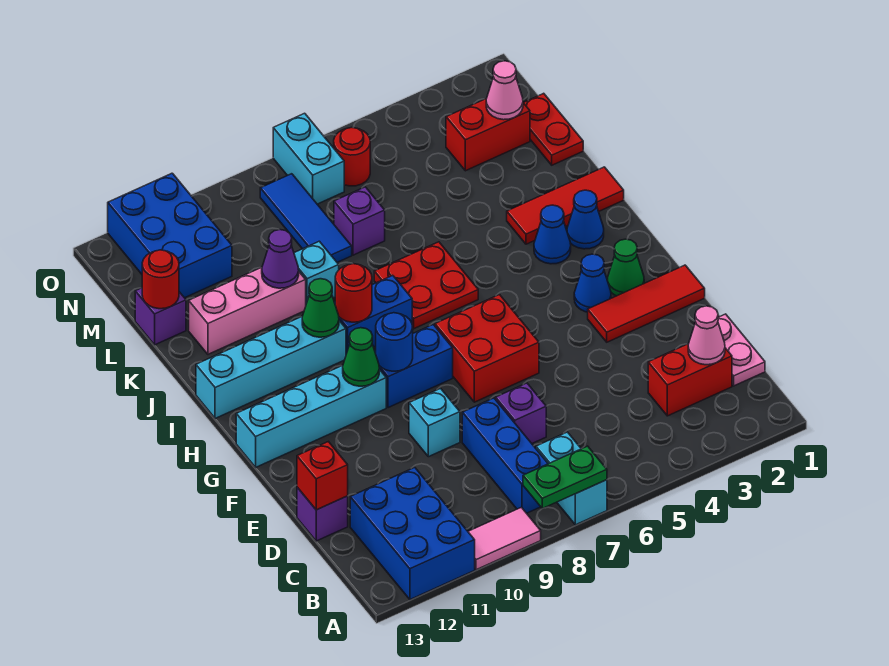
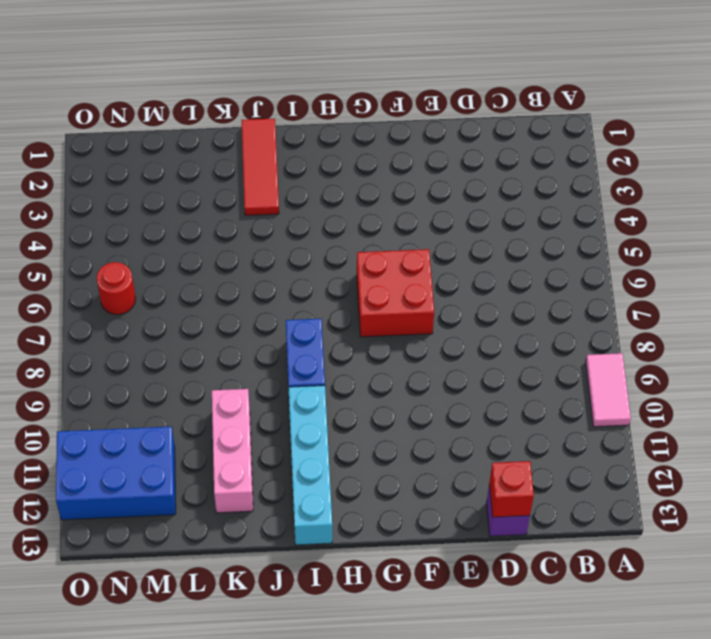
none -> cyan brick A7:B7 level 1
none -> blue brick A11:C12 level 1
none -> blue brick B8:D8 level 1
none -> pink plate C1:D1 level 1

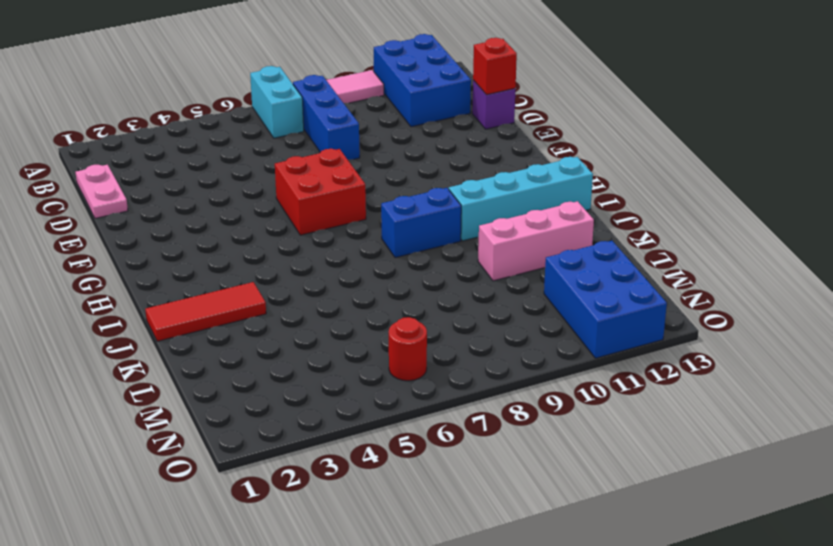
none -> red brick C2:C3 level 1
none -> purple brick D7 level 1
none -> cyan brick E9 level 1
none -> red tile F1:F3 level 1

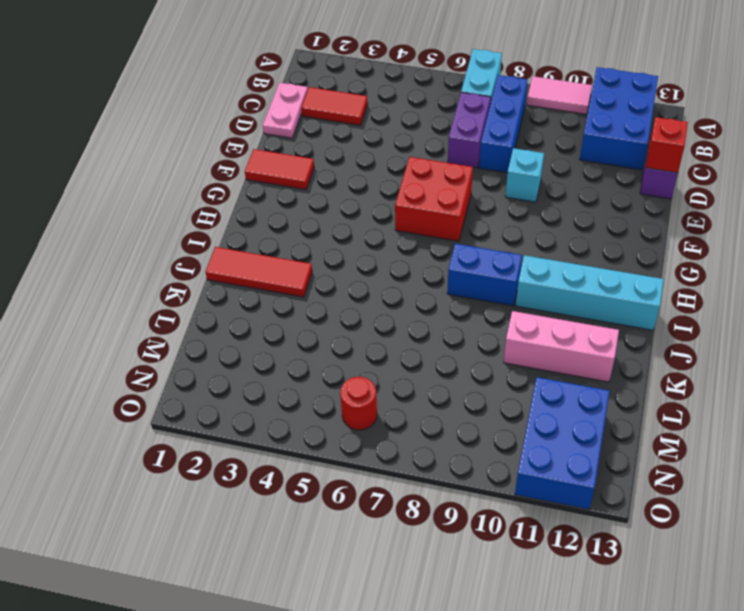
red tile C2:C3 level 1 -> red brick C2:C3 level 1
purple brick C7:D7 level 1 -> purple brick D7 level 1
red tile F1:F2 level 1 -> red tile F1:F3 level 1
none -> green cone G2 level 1
none -> blue cone G3 level 1
none -> blue brick G8:G9 level 1
none -> cyan brick G10:G13 level 1

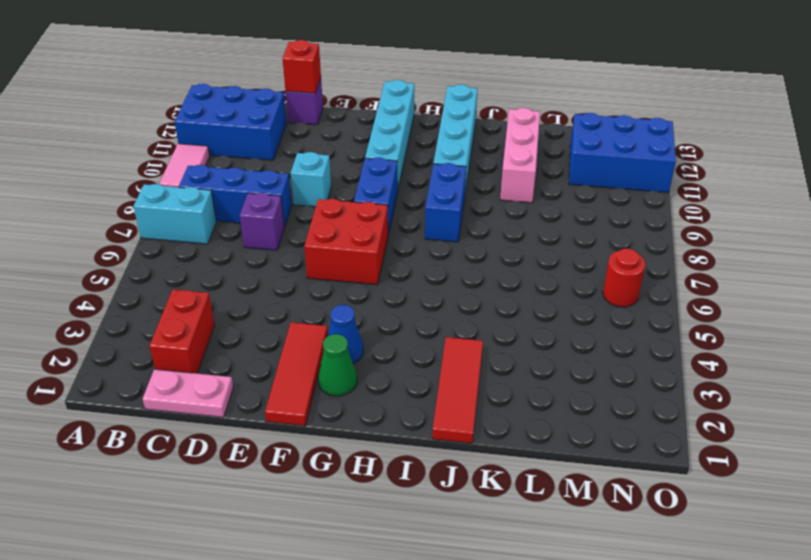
none -> blue cone I2 level 1
none -> blue cone I3 level 1
none -> red plate I6:J7 level 1
none -> cyan brick K9 level 1

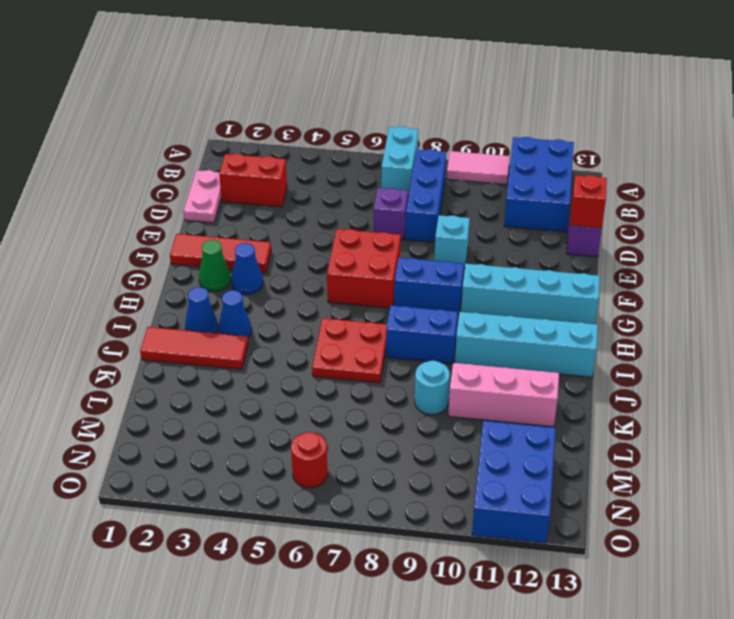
cyan round brick K9 level 1 -> cyan brick K9 level 1
none -> red plate L1:M1 level 1
none -> purple brick L7 level 1
none -> blue tile L8:N8 level 1
none -> purple brick L13 level 1

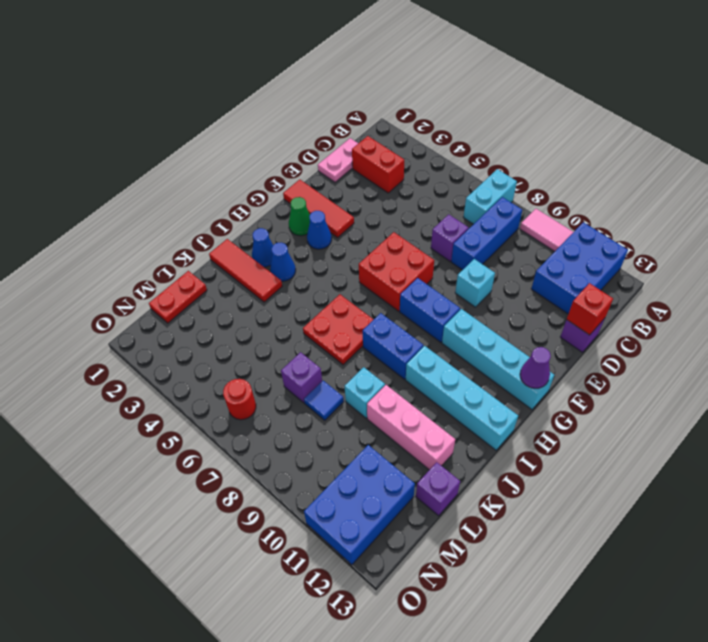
purple cone G13 level 2 -> purple cone K10 level 2
blue tile L8 level 1 -> blue tile L8:N8 level 1
none -> red brick M2:M3 level 1
none -> cyan brick N7:O7 level 1
none -> green plate A7:A8 level 2
none -> pink cone C2 level 2

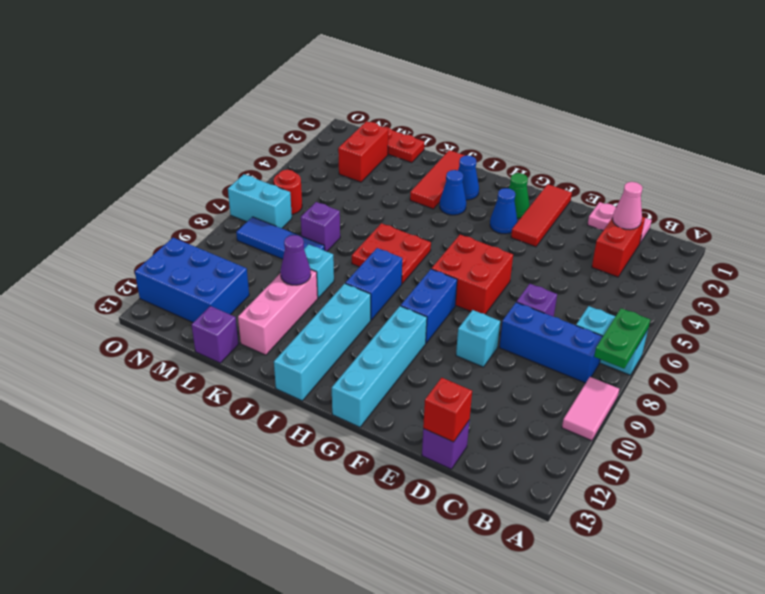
none -> blue brick A11:C12 level 1
none -> blue round brick G9 level 2
none -> green cone G10 level 2
none -> red round brick I9 level 2

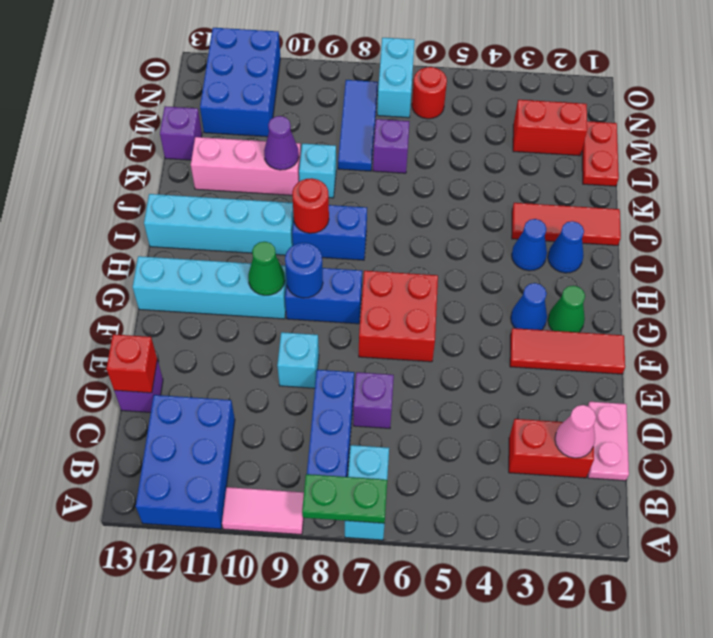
none -> red plate I6:J7 level 1
none -> green cone I10 level 2
none -> red round brick L13 level 2
none -> pink cone M2 level 2

